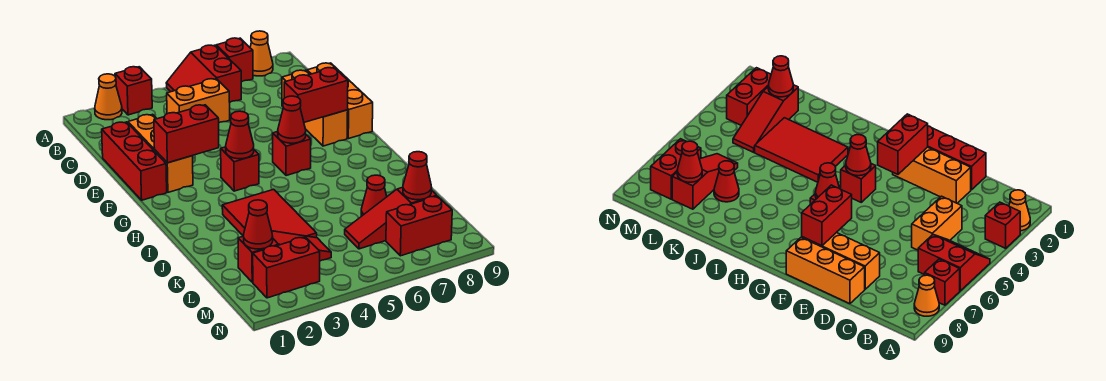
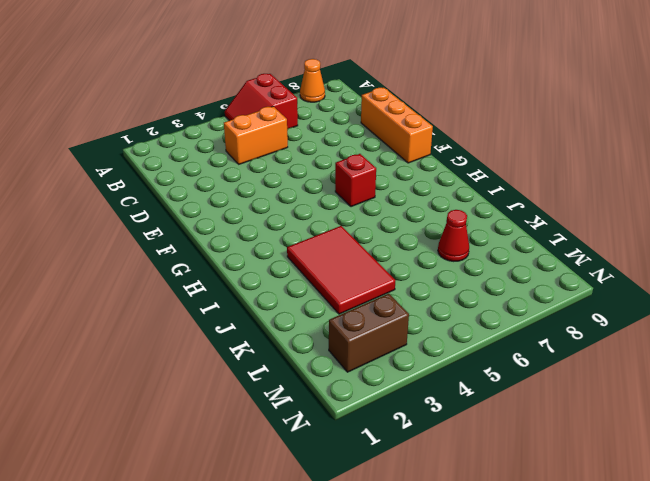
brown brick M2:M3 level 1 -> red brick M2:M3 level 1
none -> orange cone A2 level 1
none -> red brick A3 level 1
none -> red brick A7 level 1

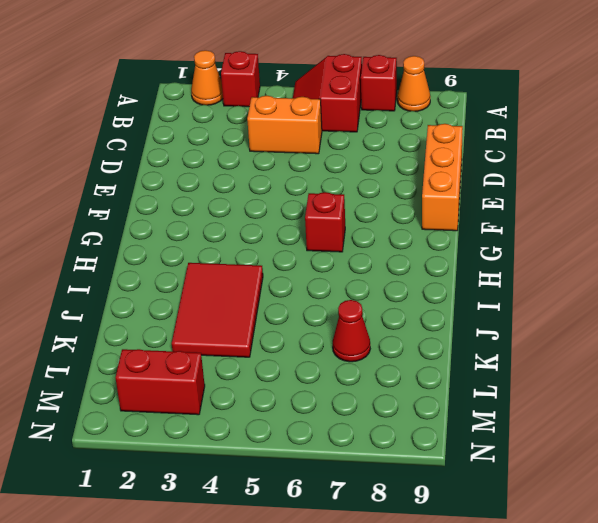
none -> red brick D1:F1 level 1
none -> orange brick D2:F2 level 1
none -> orange brick D8:F8 level 1

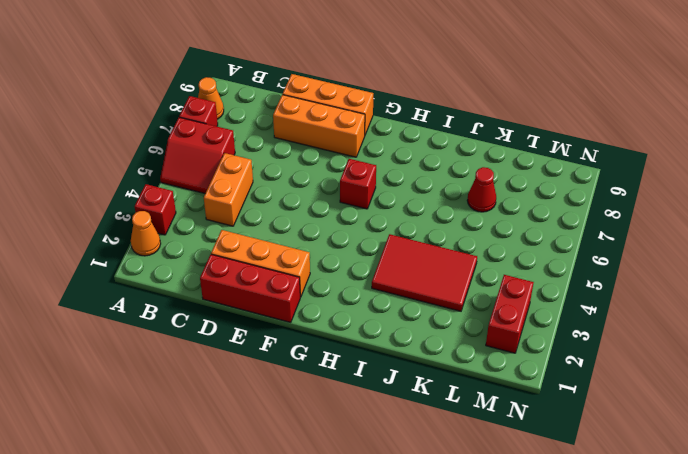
none -> red brick G4 level 1
none -> red slope L2:L4 level 1 top 2
none -> red slope L6:L8 level 1 top 8

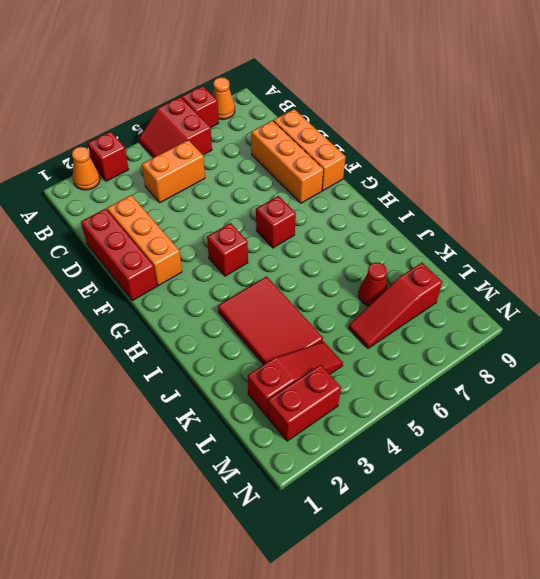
none -> red brick M7:M8 level 1
none -> red brick F2:F3 level 2
none -> red brick F7:F8 level 2

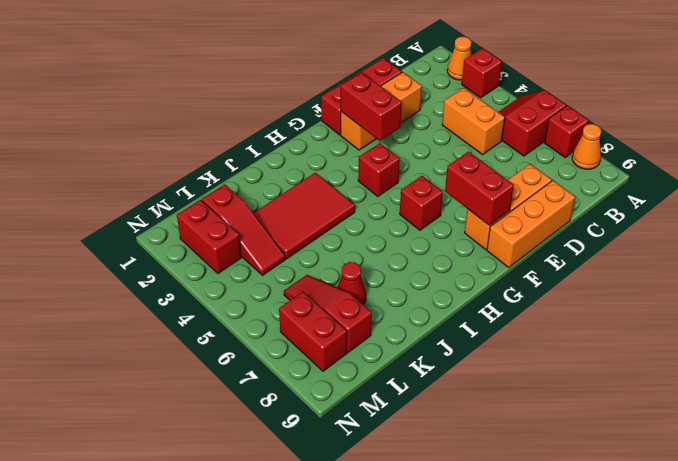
none -> red cone G4 level 2
none -> red cone G6 level 2
none -> red cone L2 level 2

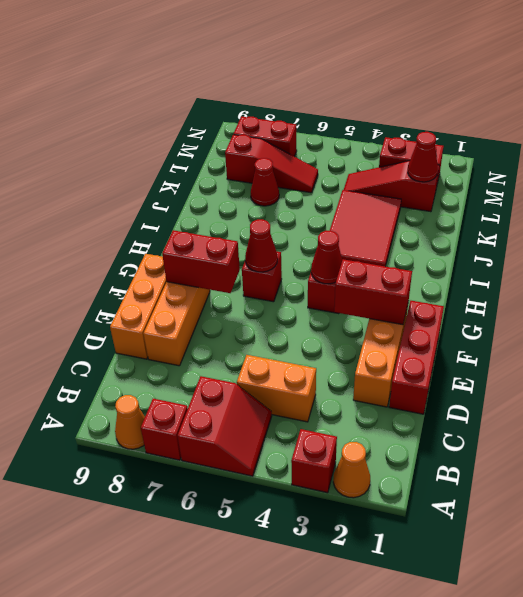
none -> red cone L8 level 2

